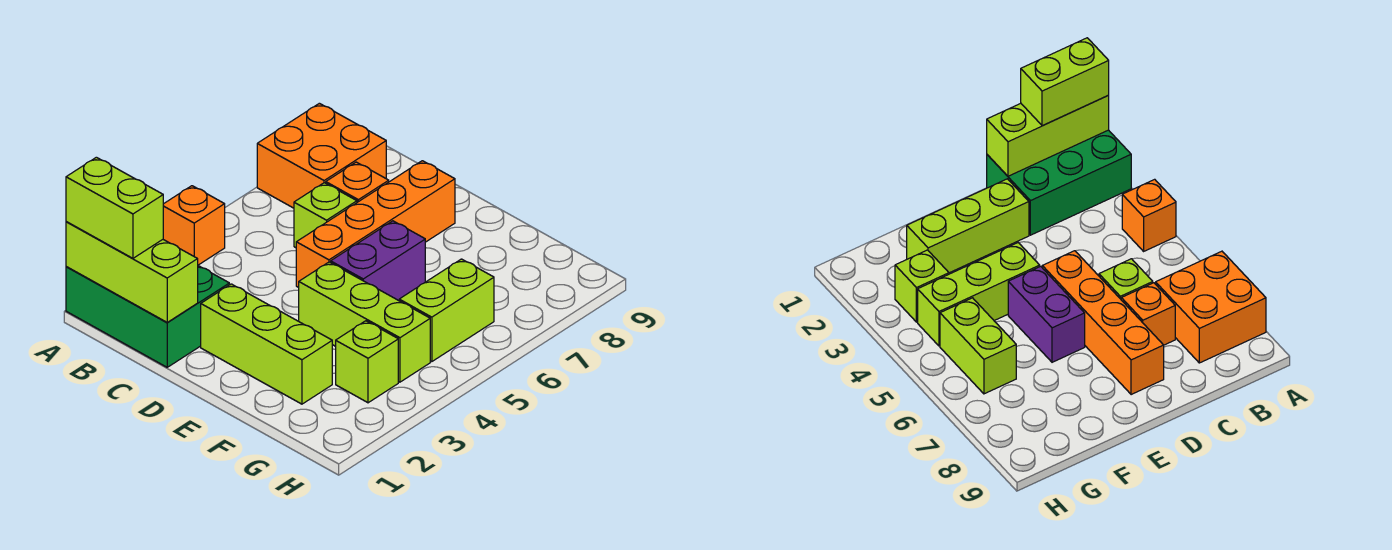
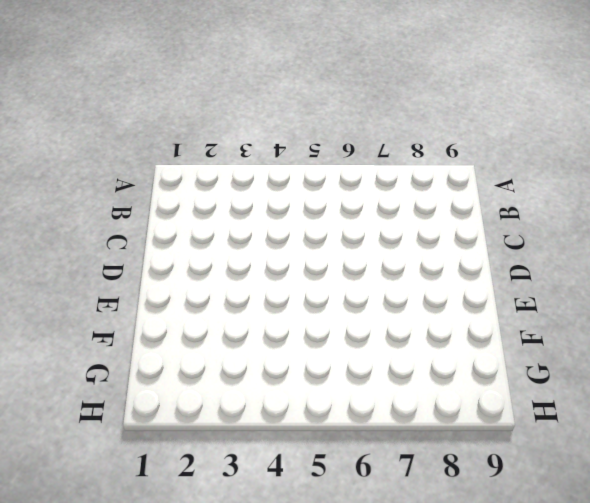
none -> green brick A1:C2 level 1
none -> orange brick A4 level 1
none -> orange brick A7:B8 level 1

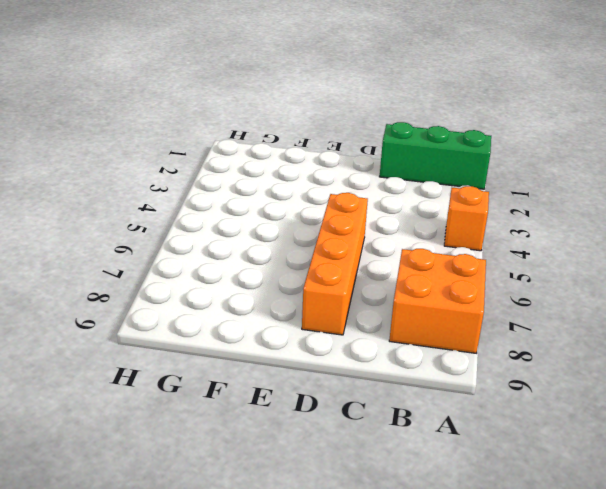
green brick A1:C1 level 1 -> green brick A1:C2 level 1
none -> lime brick C6 level 1
none -> orange brick C7 level 1
none -> lime brick D2:F2 level 1

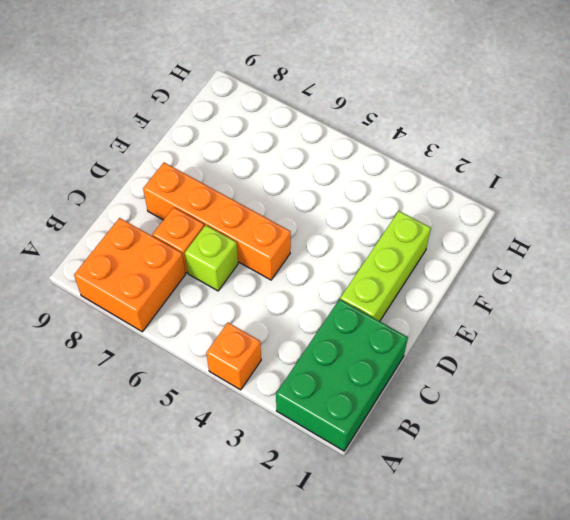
none -> lime brick E4:G4 level 1
none -> purple brick E5:E6 level 1
none -> lime brick G3 level 1

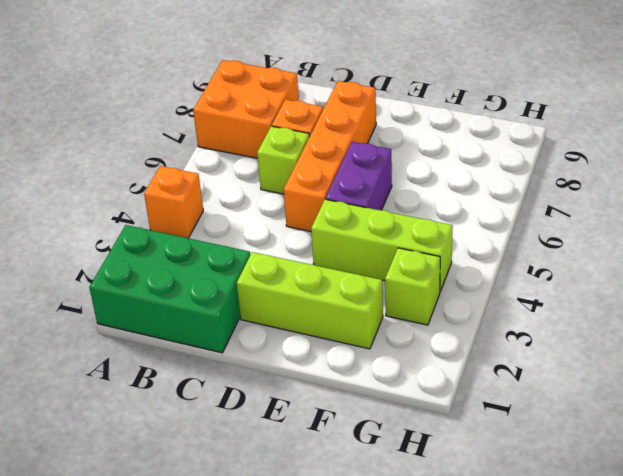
none -> lime brick G5:G6 level 1
none -> lime brick A1:C1 level 2
none -> lime brick A1:B1 level 3

